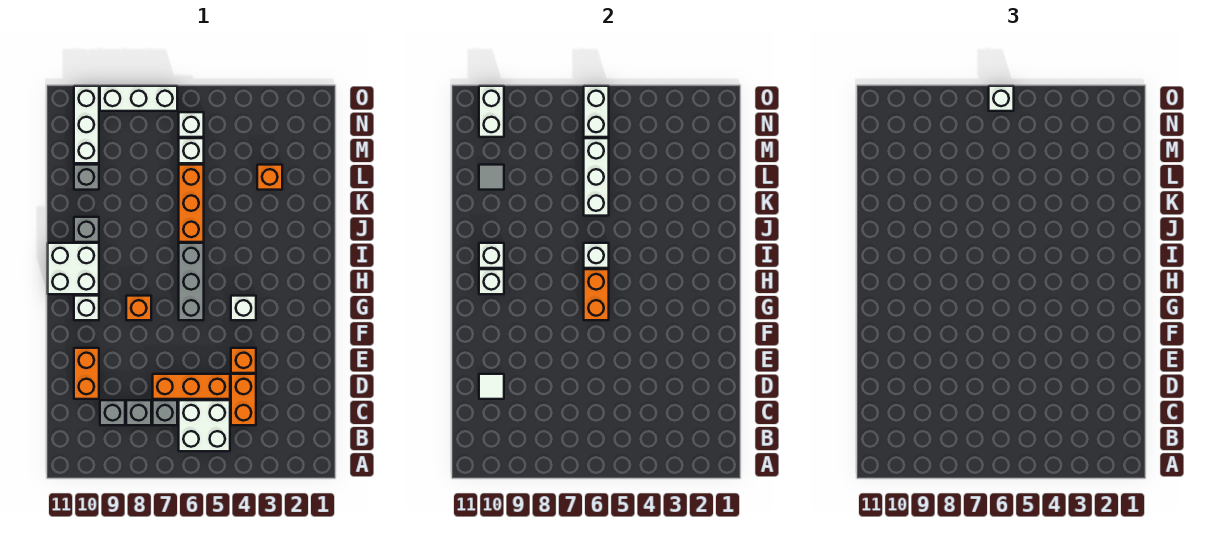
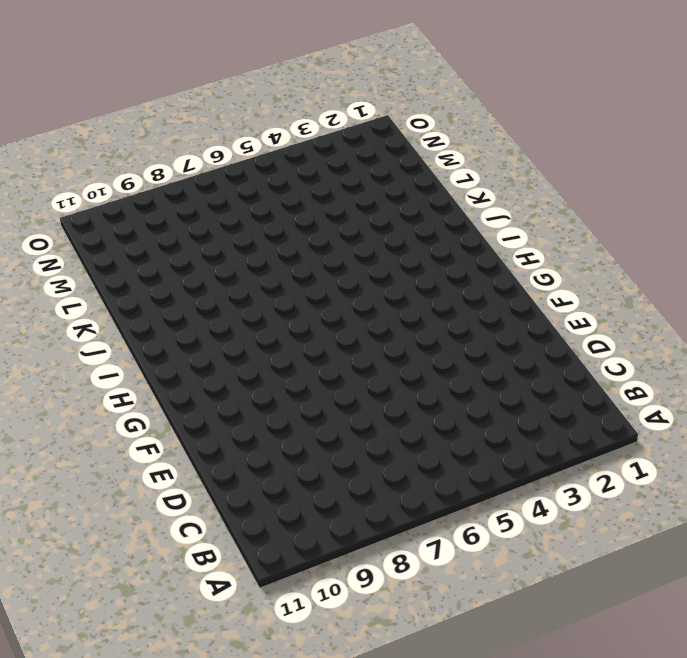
none -> white brick B5:C6 level 1
none -> orange brick C4:D4 level 1
none -> grey brick C7 level 1
none -> grey brick C8 level 1

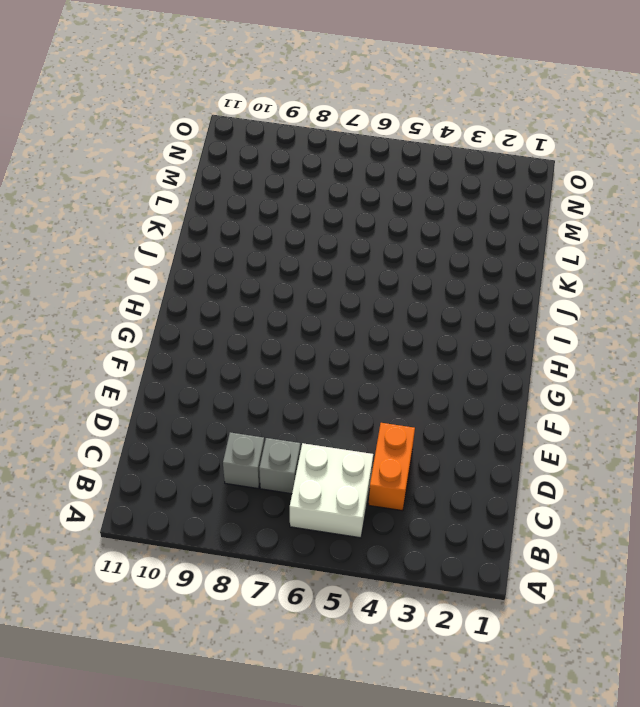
none -> grey brick C9 level 1
none -> orange brick D5:D7 level 1
none -> orange brick D10:E10 level 1
none -> orange brick E4 level 1

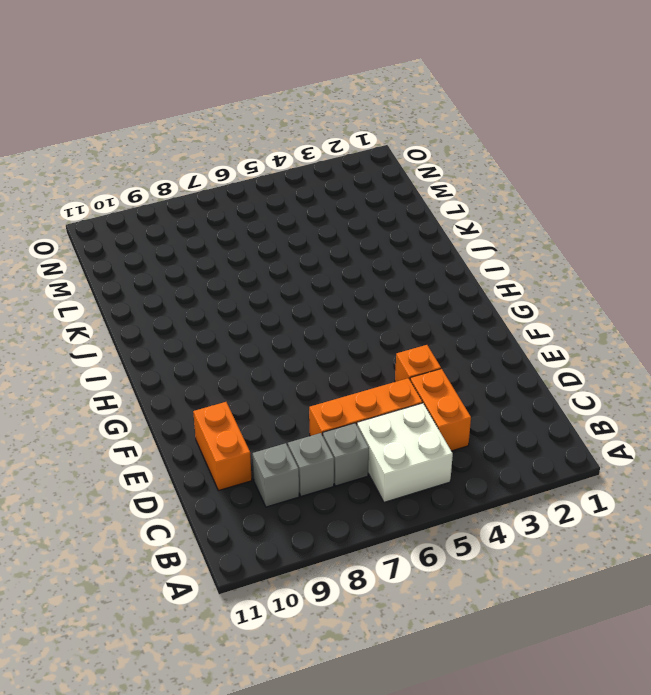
none -> white brick G4 level 1
none -> grey brick G6:I6 level 1
none -> orange brick G8 level 1
none -> white brick G10 level 1

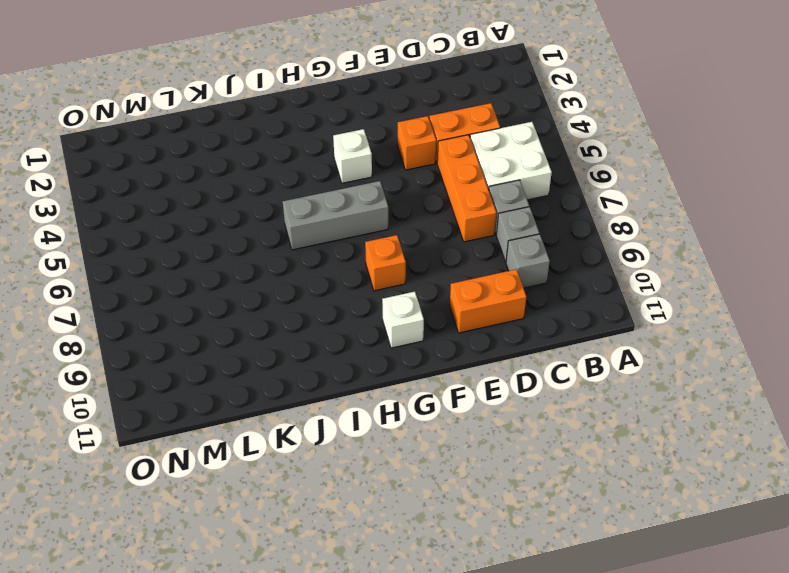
none -> white brick H10:I11 level 1
none -> orange brick J6:L6 level 1
none -> grey brick J10 level 1
none -> orange brick L3 level 1

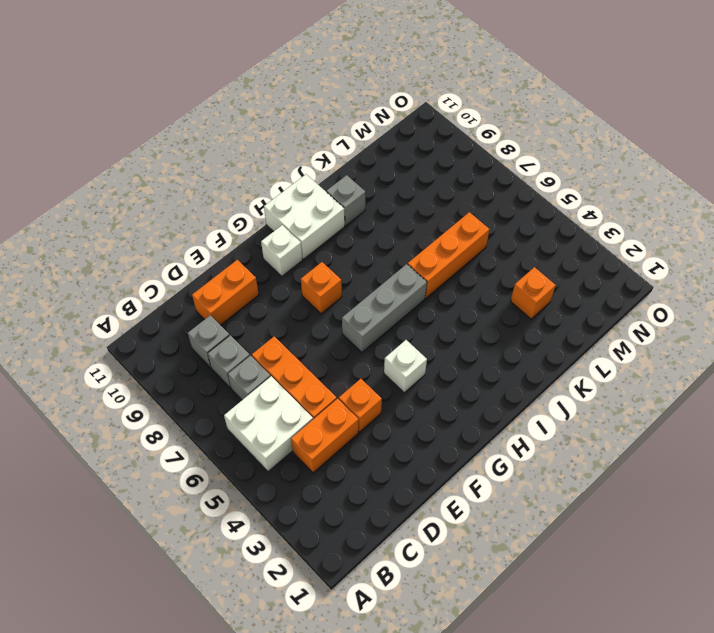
none -> grey brick L10 level 1
none -> white brick M6 level 1
none -> white brick M10:O10 level 1
none -> white brick N6 level 1

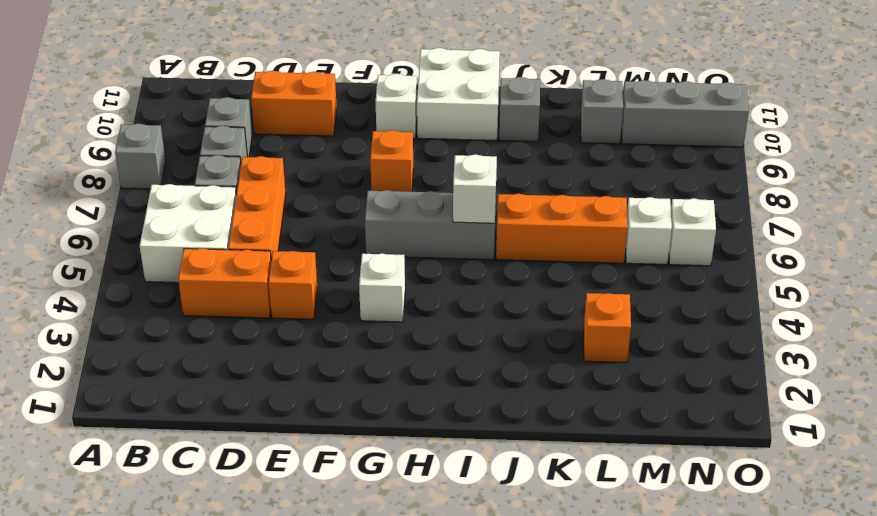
grey brick A8 level 1 -> none
grey brick M10:O10 level 1 -> white brick M10:O10 level 1
none -> white brick O7:O9 level 1
none -> white tile D10 level 2
none -> orange brick G6:H6 level 2
none -> white brick H10 level 2

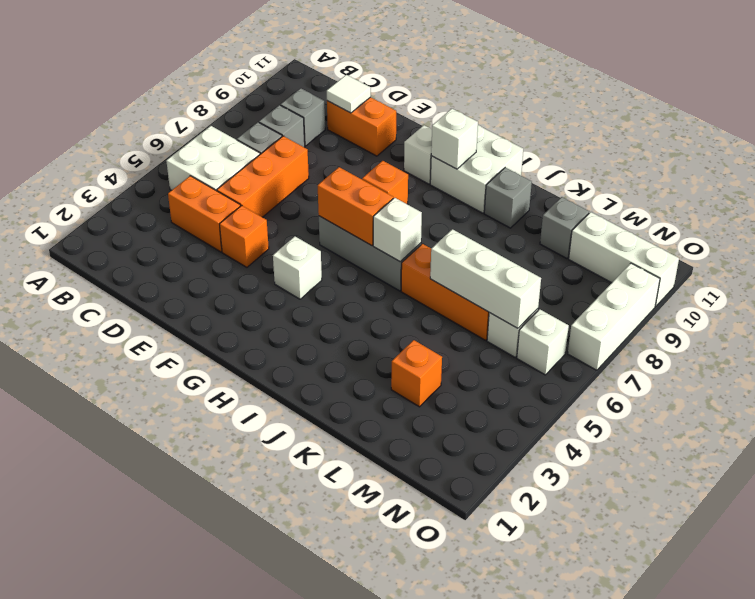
none -> white brick I10 level 2
none -> grey tile L10 level 2
none -> white brick N6:O6 level 2
none -> white brick N10:O10 level 2

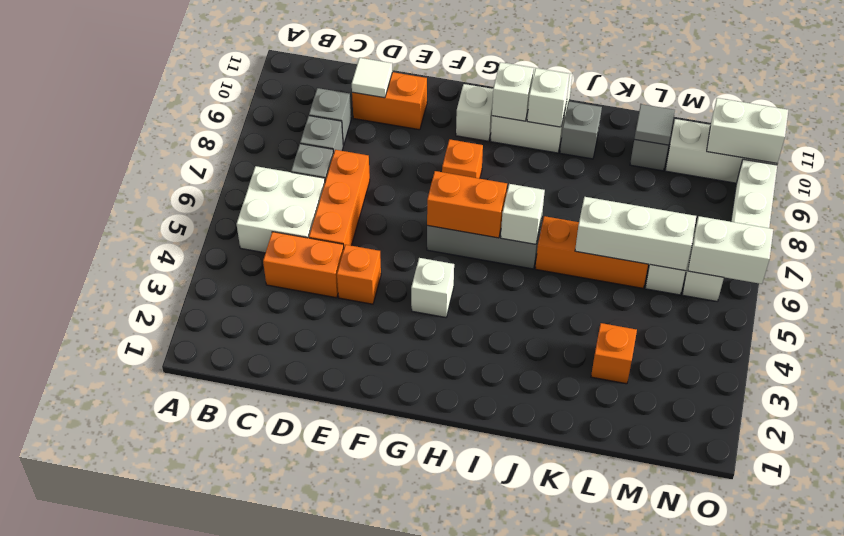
none -> white brick O6 level 3

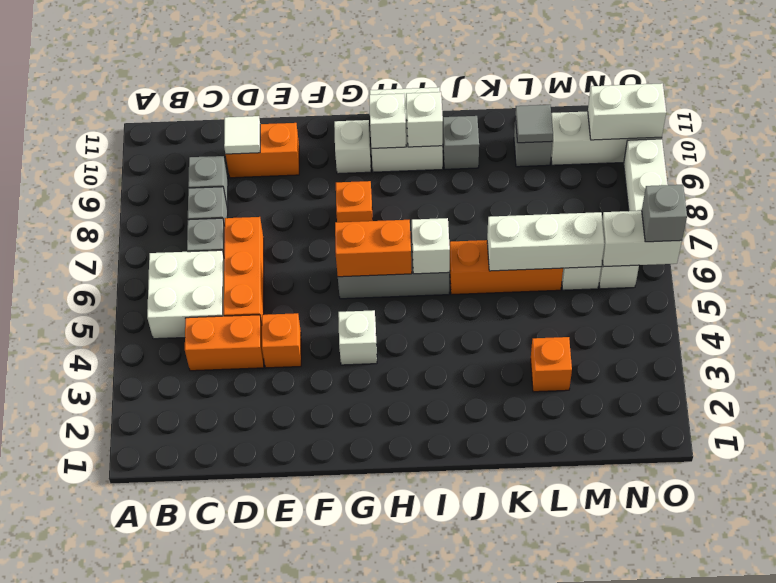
grey brick O6 level 3 -> white brick O6 level 3

